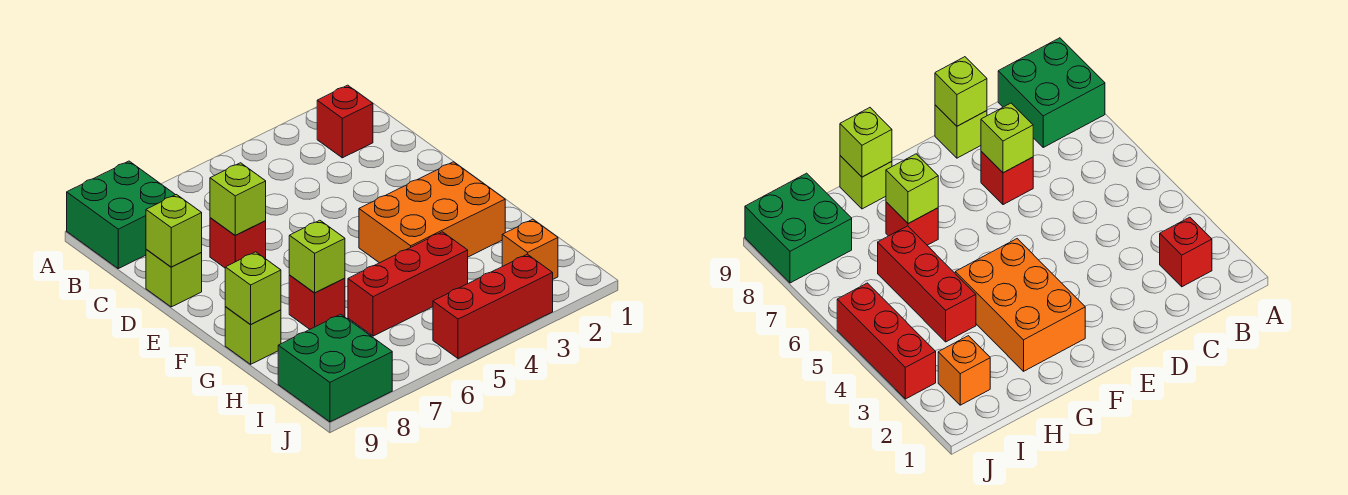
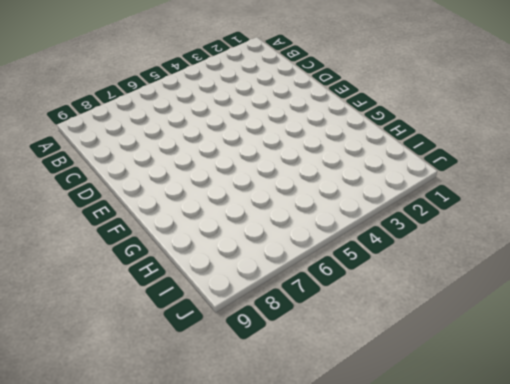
none -> green brick A8:B9 level 1
none -> red brick B2 level 1
none -> red brick D7 level 1

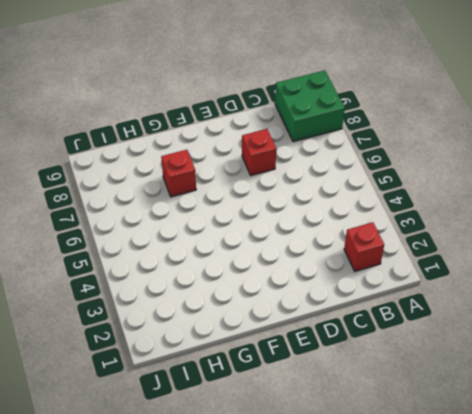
none -> lime brick D9 level 1
none -> orange brick F2:G4 level 1
none -> lime brick G9 level 1

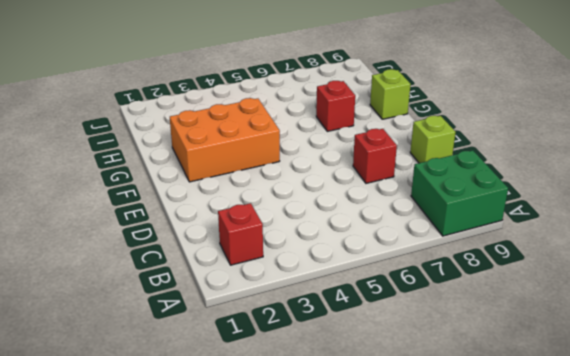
none -> red brick H4:H6 level 1
none -> orange brick I2 level 1
none -> green brick I8:J9 level 1

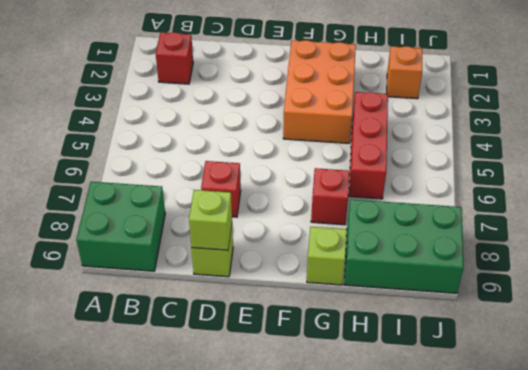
green brick H8:J9 level 1 -> green brick I8:J9 level 1
none -> red brick J3:J5 level 1
none -> lime brick D7 level 2
none -> lime brick G7 level 2

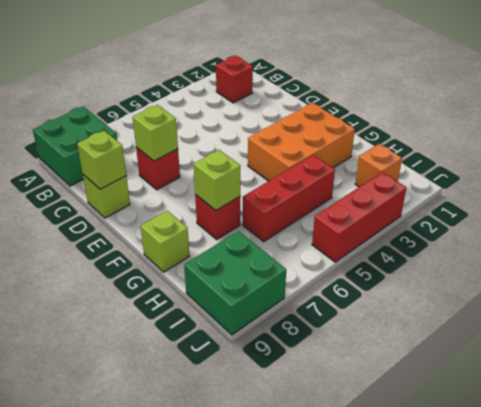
none -> lime brick G9 level 2

